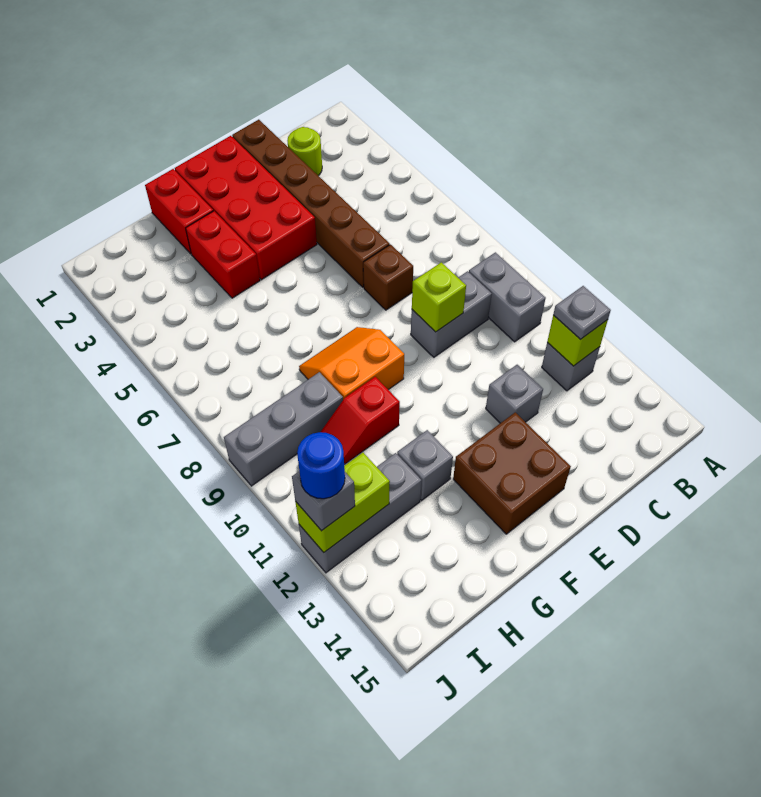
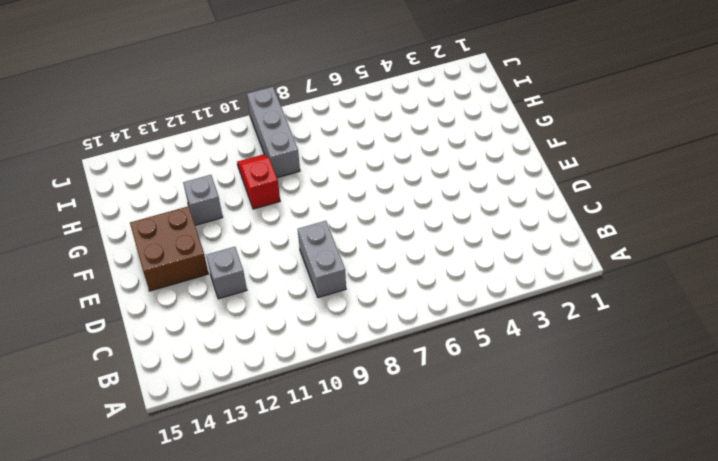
none -> grey brick B9:B10 level 1
none -> grey brick B12 level 1
none -> lime round brick C2 level 1

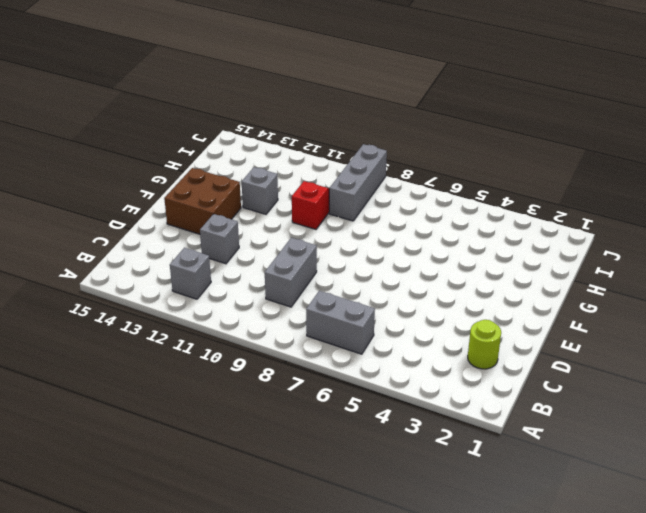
grey brick B6:B7 level 1 -> grey brick B9:B10 level 1
none -> brown brick D1:D6 level 1
none -> brown brick D7 level 1
none -> red brick E1:F4 level 1

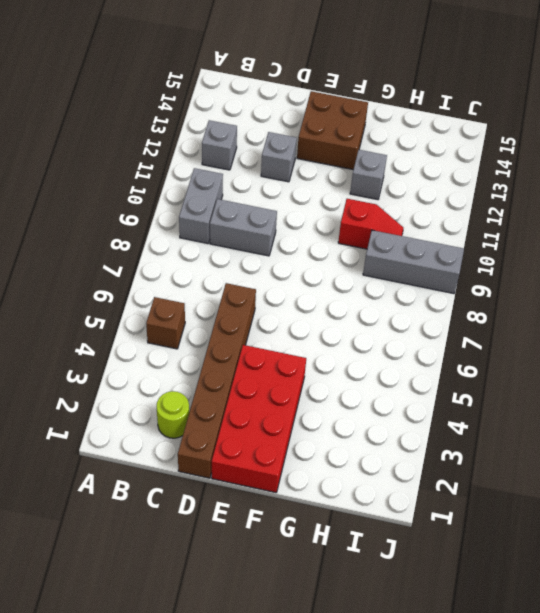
brown brick B5 level 1 -> brown brick D7 level 1
none -> orange slope F8:G9 level 1 top 9
none -> red brick G1:G2 level 1
none -> red brick G3:G4 level 1

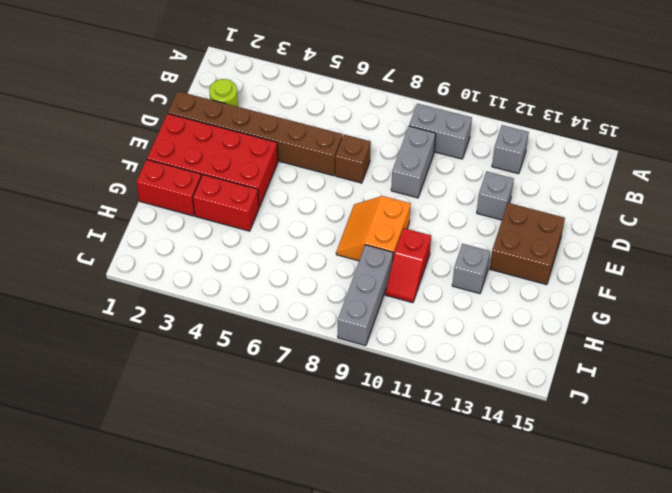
none -> grey brick H12:J12 level 1
none -> lime brick B12 level 2
none -> lime brick D9 level 2

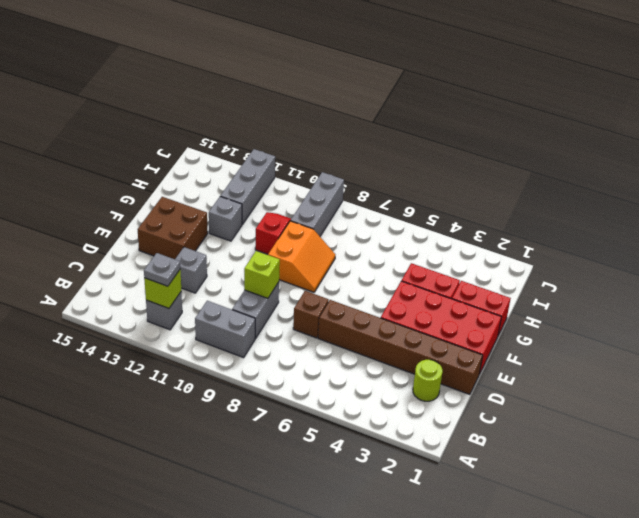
none -> lime brick I12:J12 level 2
none -> grey brick J12 level 3
none -> blue round brick J12 level 4

